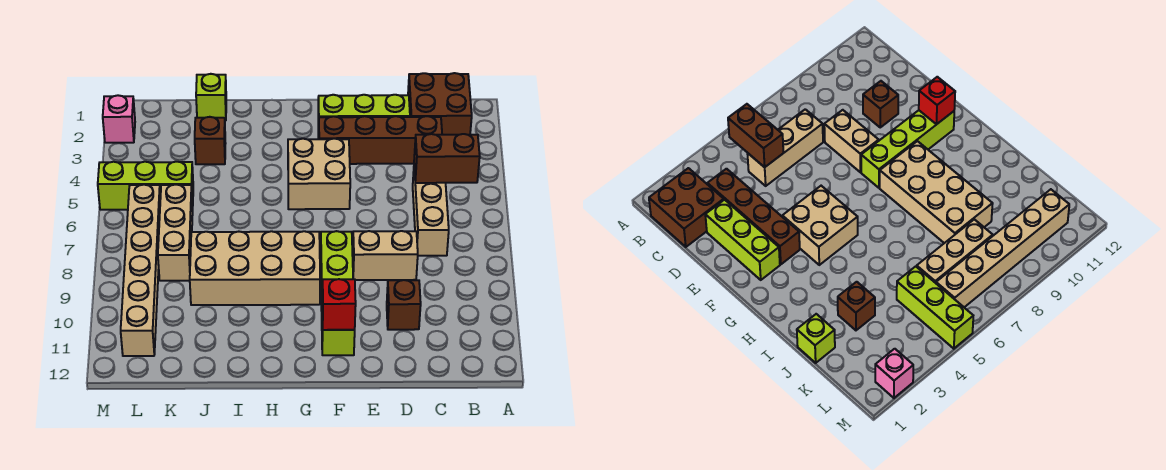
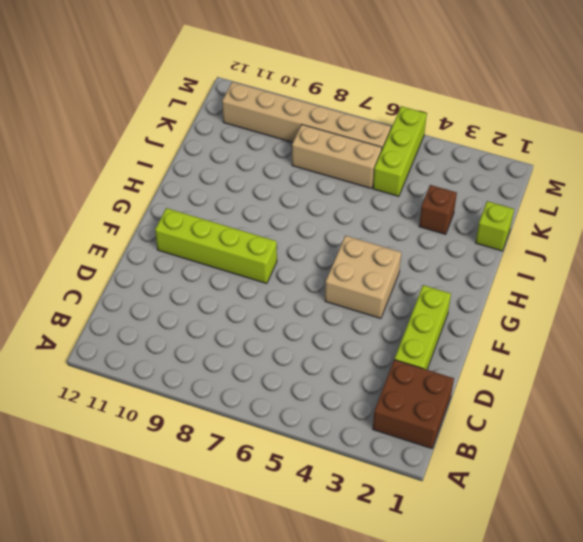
none -> brown brick C3:F3 level 1
none -> tan brick C5:C7 level 1
none -> tan brick D8:E8 level 1

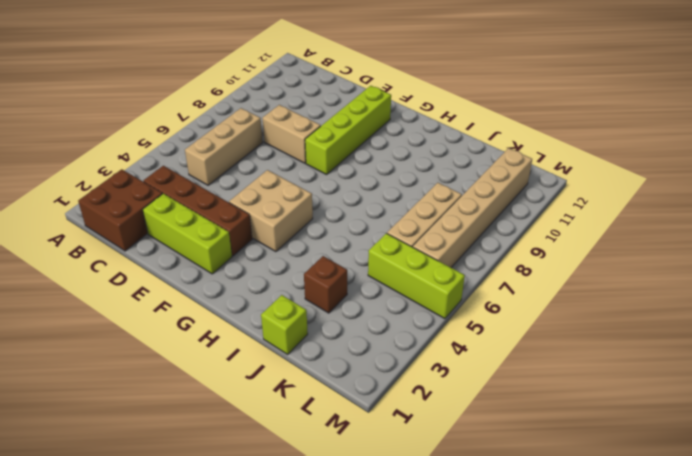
none -> brown brick D10 level 1
none -> tan brick G8:J9 level 1
none -> pink brick M2 level 1

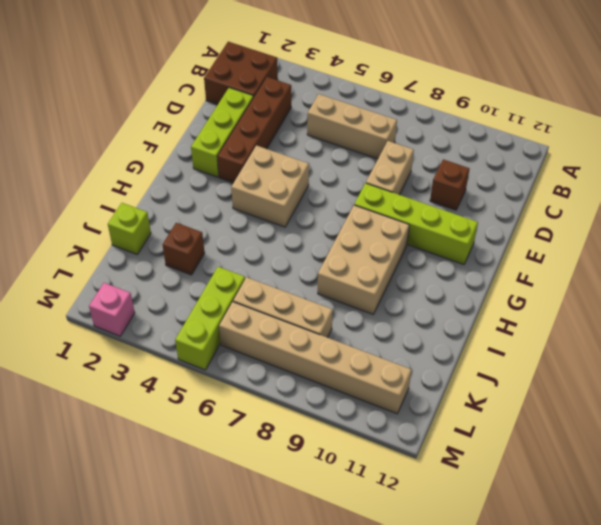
tan brick G8:I9 level 1 -> tan brick G8:J9 level 1
none -> brown brick B5:C5 level 2
none -> red brick F11 level 2

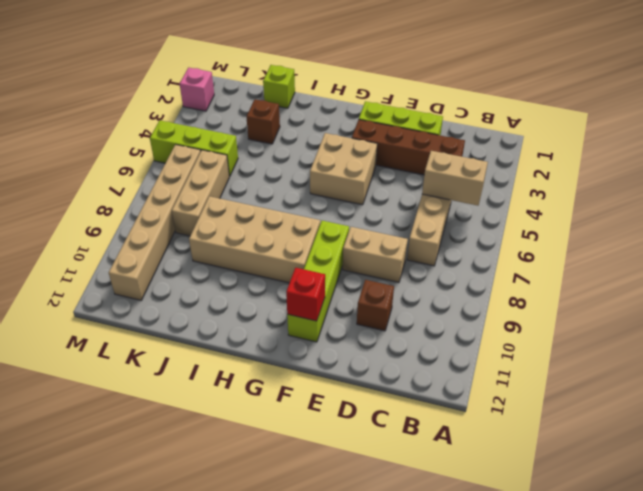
tan brick B5:C5 level 2 -> brown brick B5:C5 level 2
none -> brown brick B1:C2 level 1

